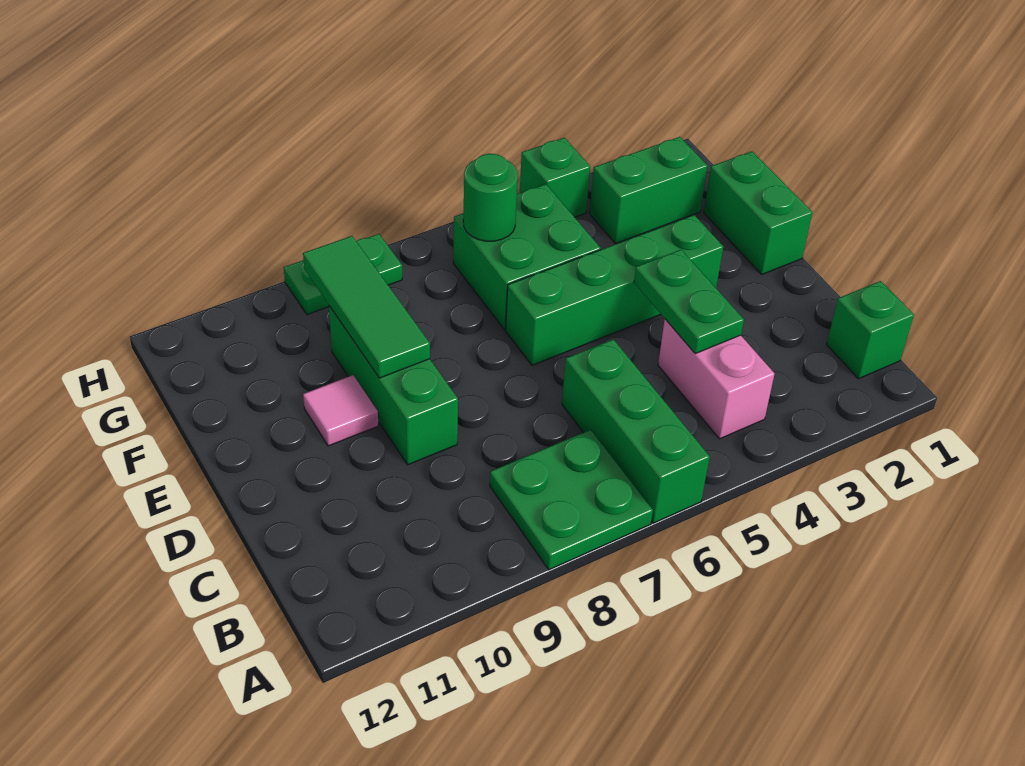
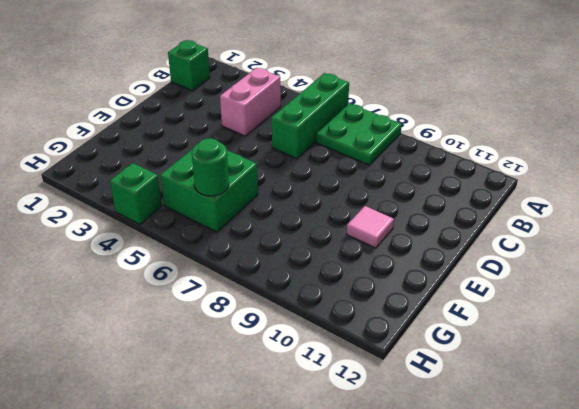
none -> green brick D9:F9 level 1
none -> green brick E1:F1 level 1
none -> green brick E3:E6 level 1

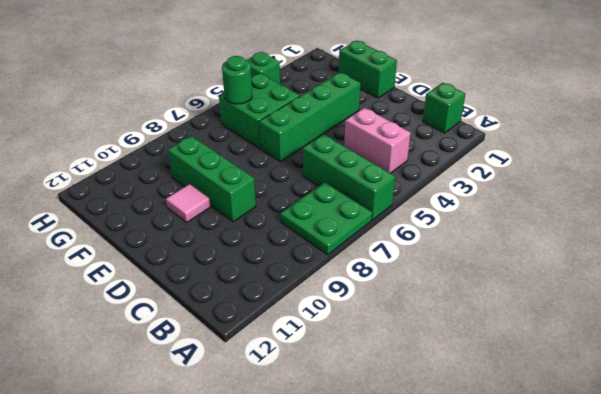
none -> green brick G2:G3 level 1
none -> green plate H8:H9 level 1
none -> green plate C4:D4 level 2

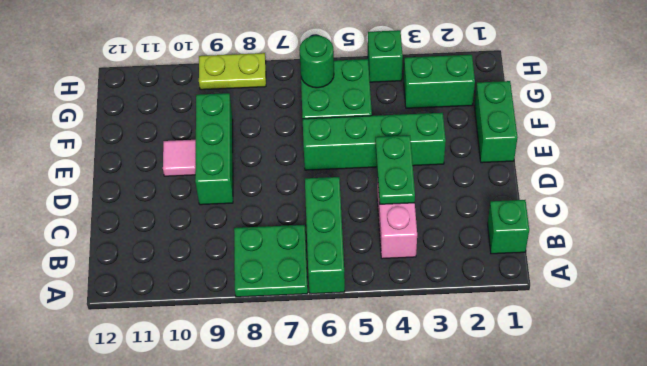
lime plate H8:H9 level 1 -> green plate H8:H9 level 1
none -> green tile E9:G9 level 2

